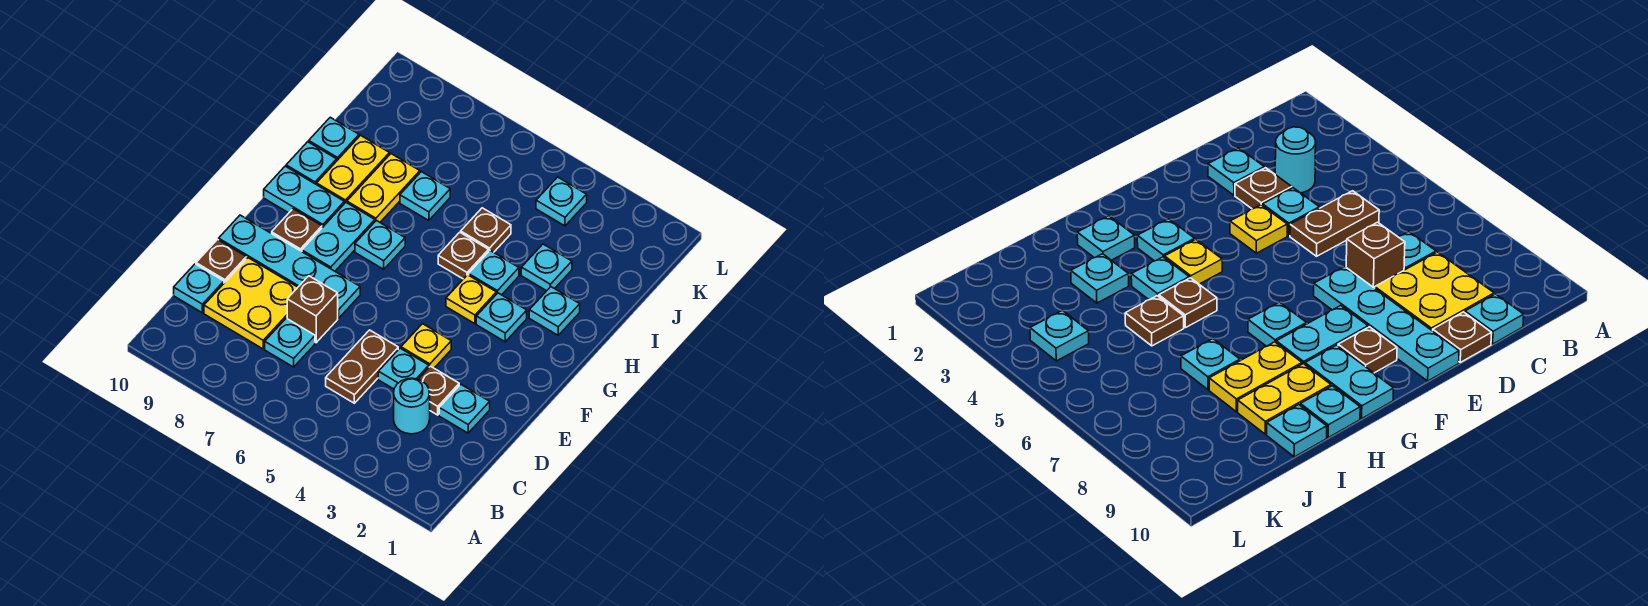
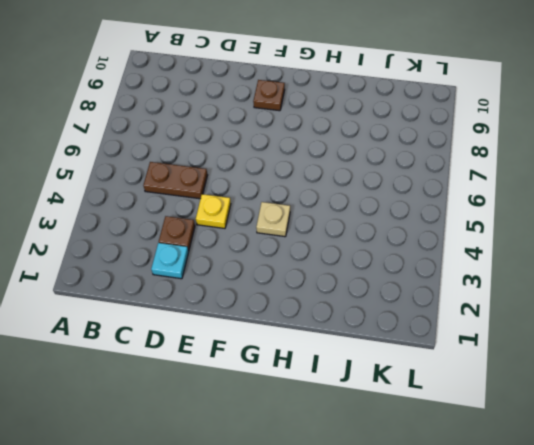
tan plate G4 level 1 -> yellow plate G4 level 1
none -> cyan round brick C3 level 1
none -> cyan plate C7 level 1
none -> yellow plate C8:D9 level 1

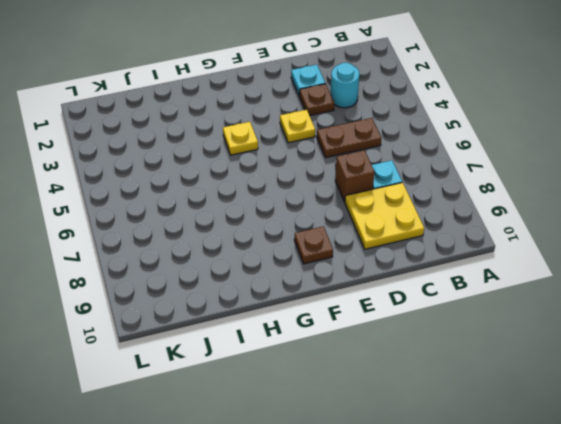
none -> cyan plate C10 level 1
none -> cyan plate D4 level 1
none -> brown plate D10 level 1

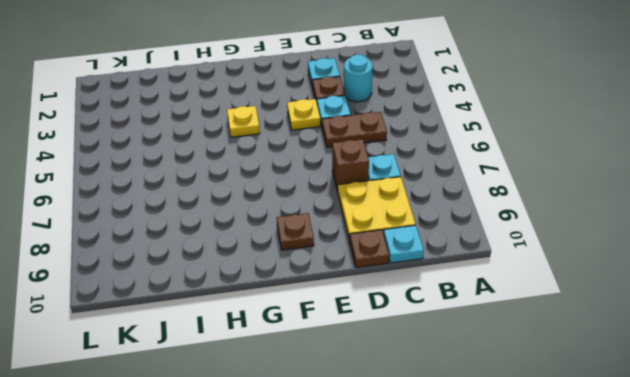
none -> cyan plate E7:E10 level 1
none -> cyan plate F8:G8 level 1
none -> cyan plate G3 level 1

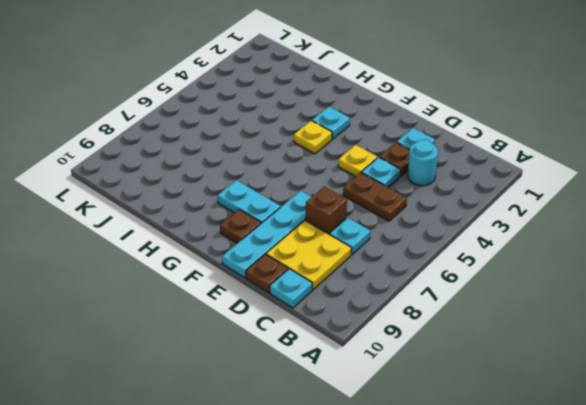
none -> cyan plate G7 level 1
none -> cyan plate G9:G10 level 1
none -> cyan plate H2 level 1

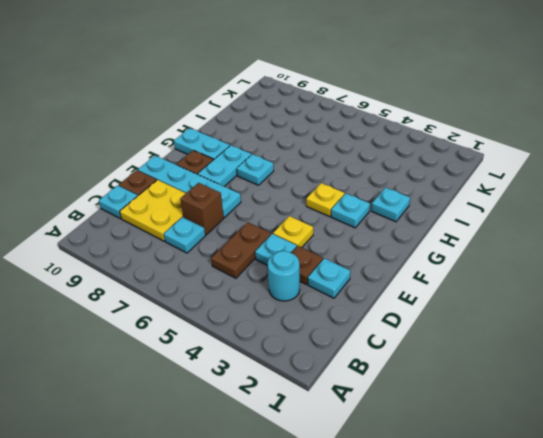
none -> cyan plate H4 level 1
none -> brown plate H5 level 1
none -> yellow plate H8:I8 level 1

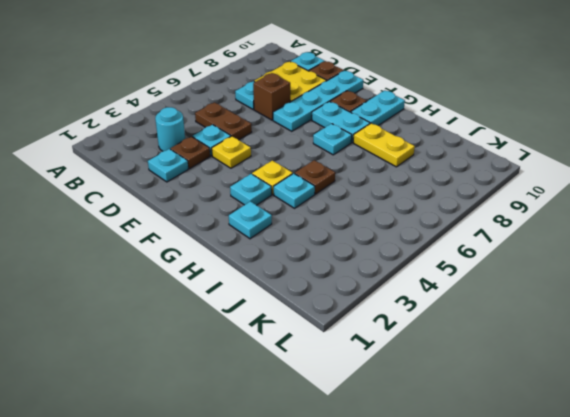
none -> yellow plate H9:I9 level 1
none -> cyan plate H10 level 1
none -> cyan plate I3 level 1

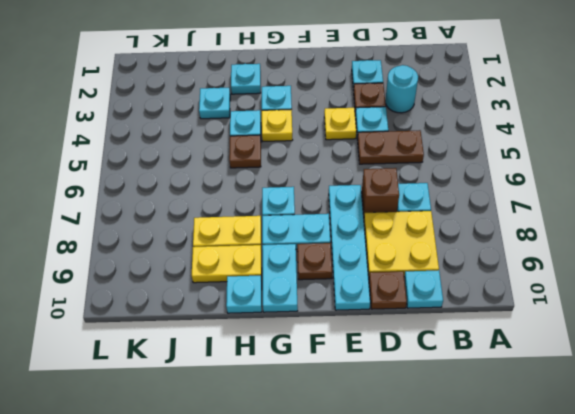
none -> brown plate I5 level 1
none -> cyan plate I7 level 1
none -> cyan plate I10 level 1

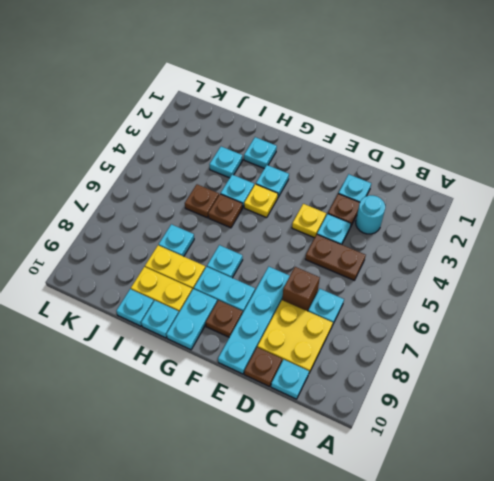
none -> cyan plate K4 level 1

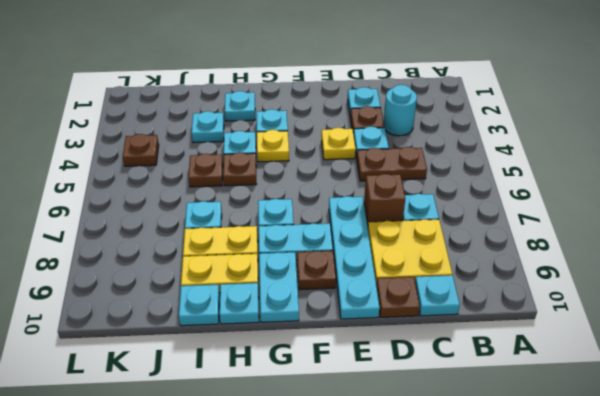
brown plate K4 level 1 -> cyan plate K4 level 1

